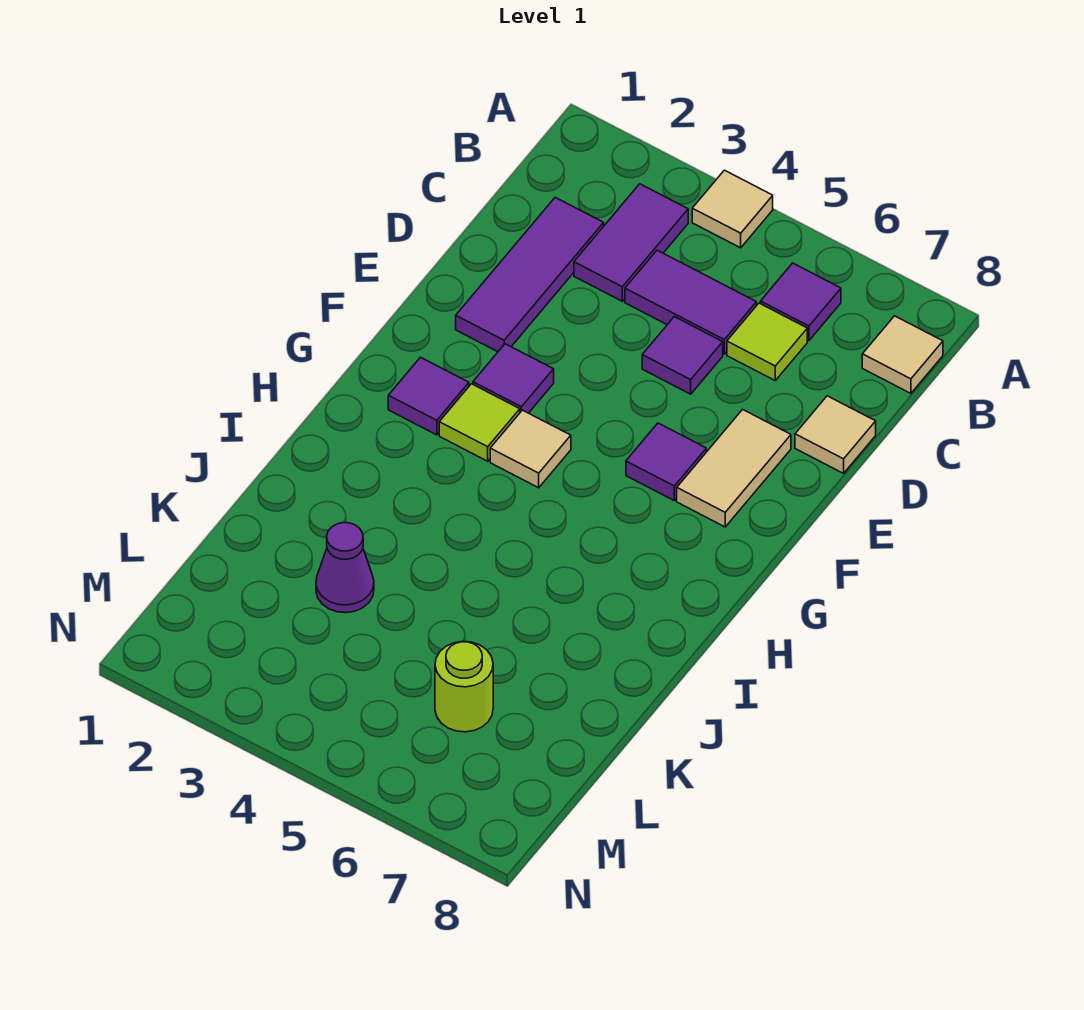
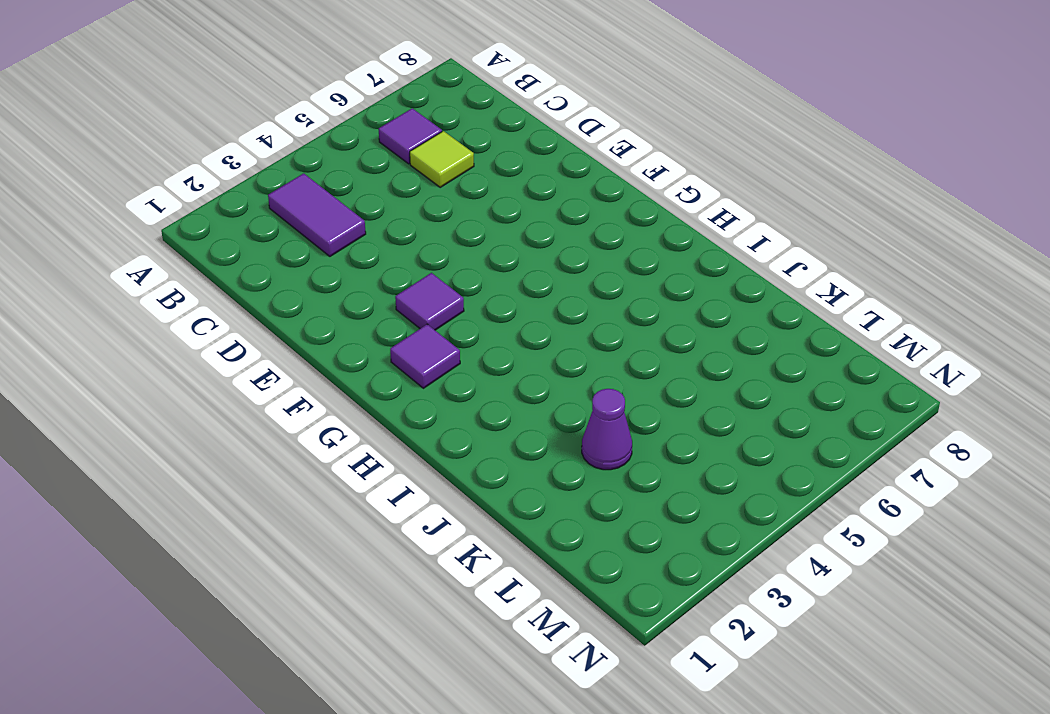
none -> tan tile A4 level 1
none -> tan tile B8 level 1
none -> purple tile C2:E2 level 1

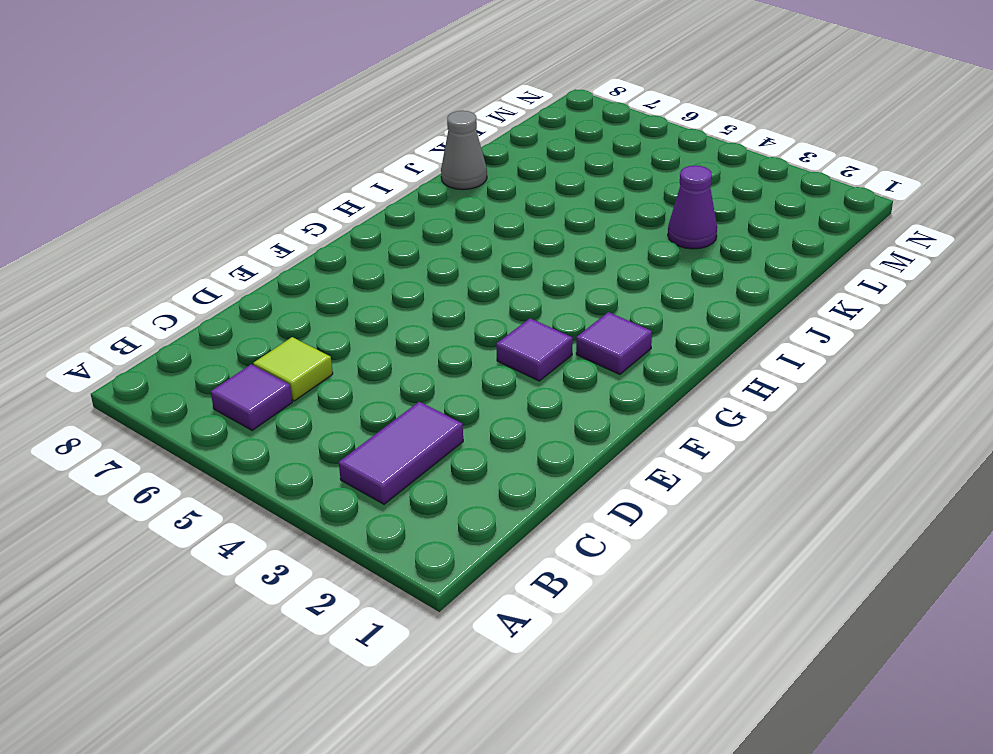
grey cone J8 level 1 -> none
none -> tan tile A4 level 1
none -> tan tile B8 level 1
none -> purple tile C2:E2 level 1

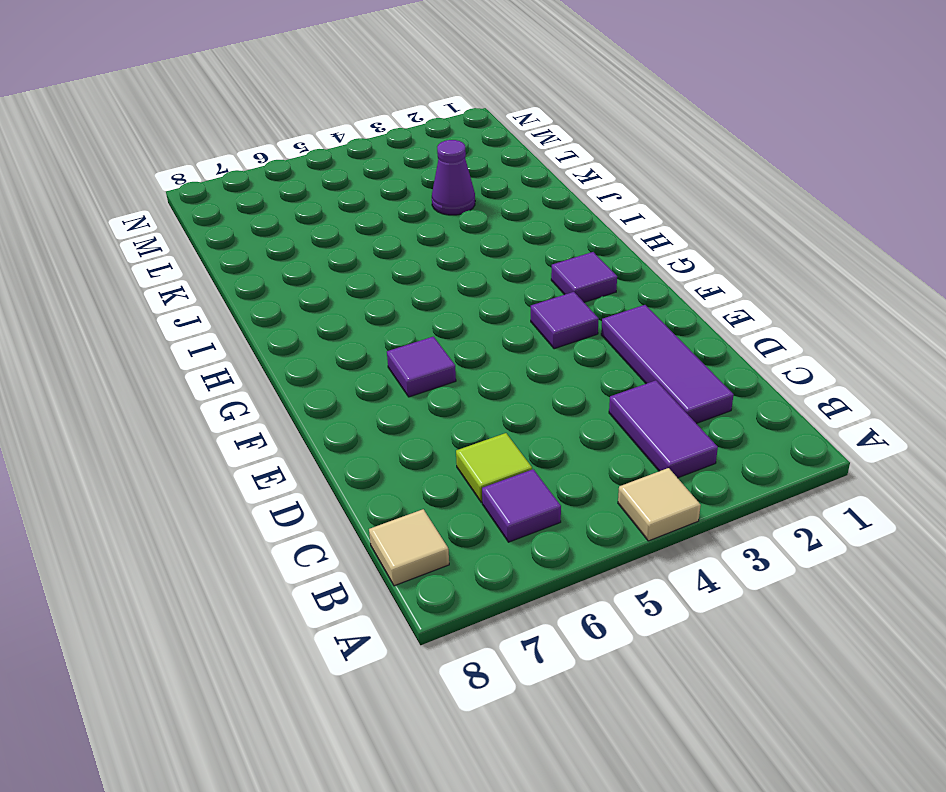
none -> purple tile C4:C5 level 1
none -> purple tile D5 level 1
none -> tan tile D8 level 1

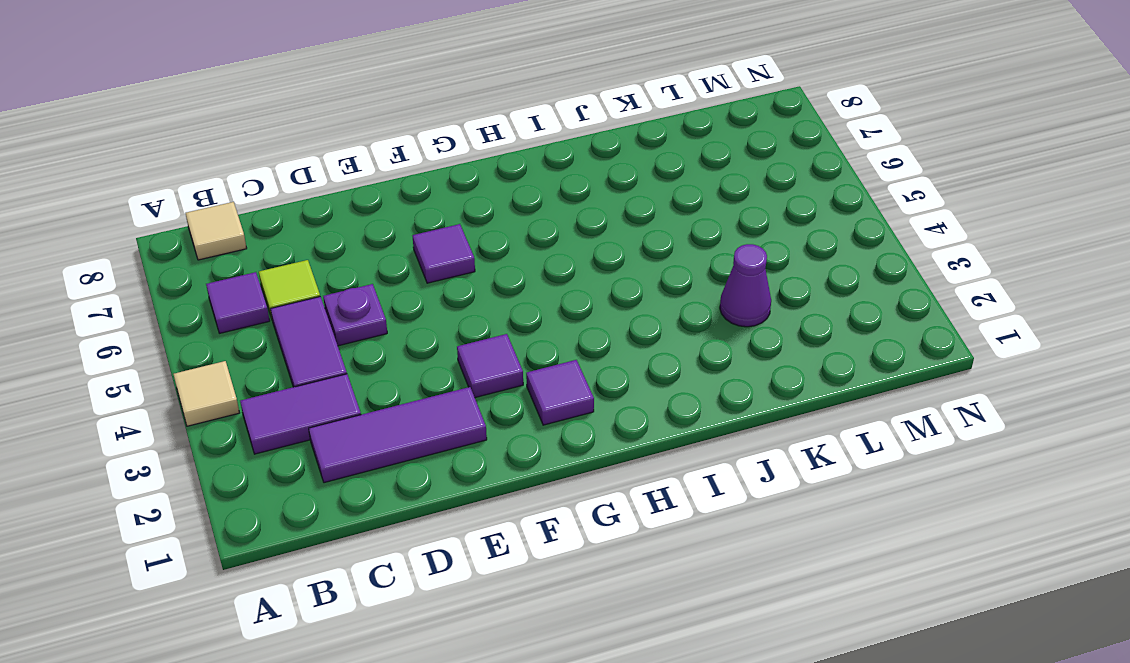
purple plate D5 level 1 -> purple tile D5 level 1
none -> tan tile D8 level 1
none -> tan tile E7:F7 level 1
none -> lime tile G3 level 1

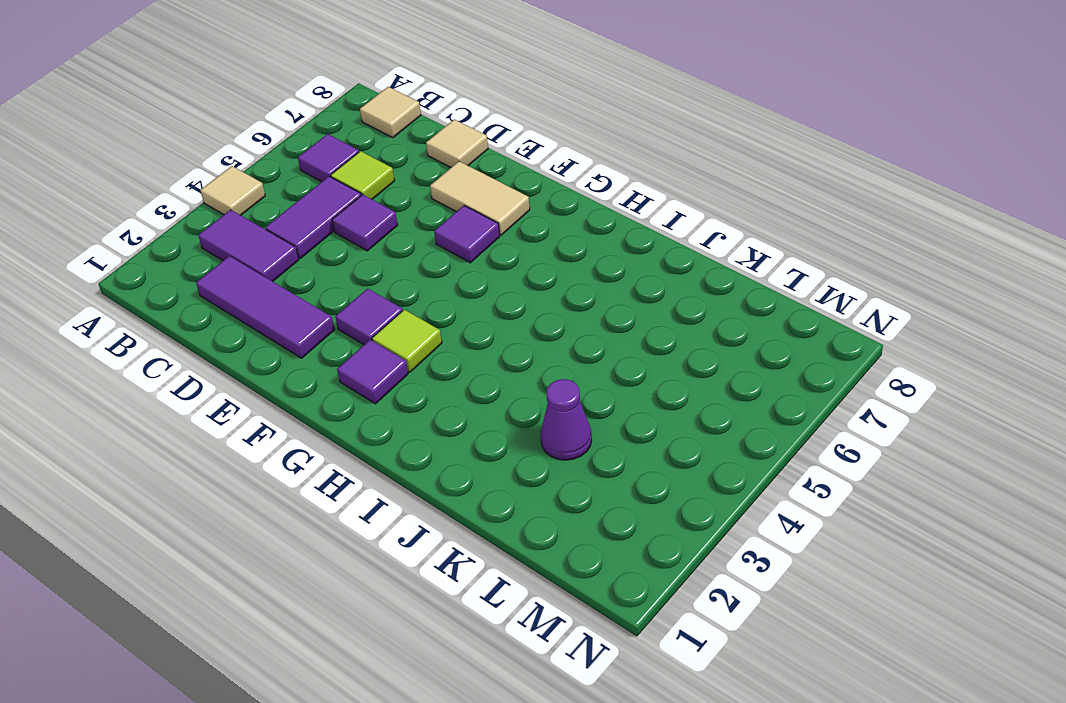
none -> tan tile G4 level 1
none -> lime round brick L6 level 1

